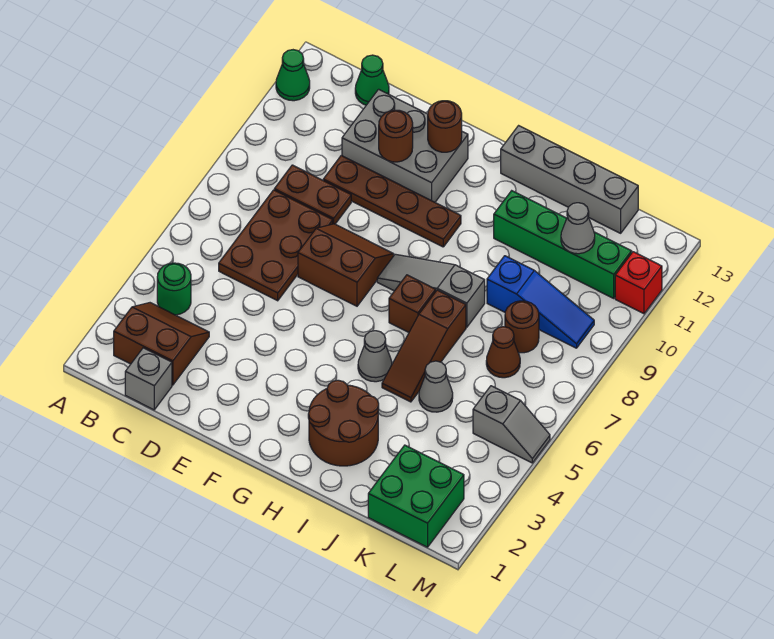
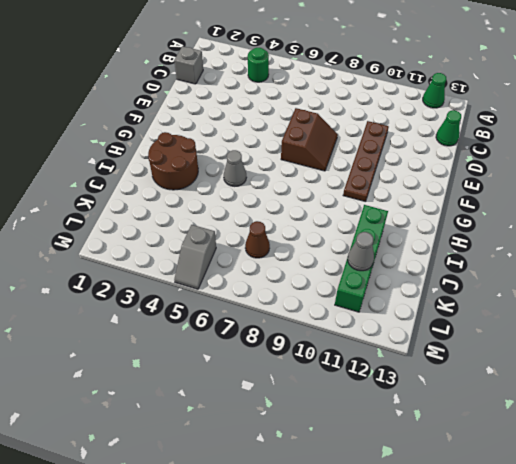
none -> brown slope B2:C3 level 1 top 2
none -> brown plate C6:D8 level 1
none -> brown plate C9:D9 level 1

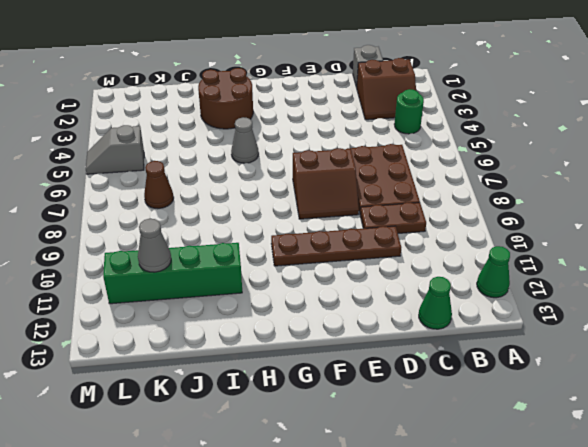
none -> grey brick D11:F12 level 1
none -> grey slope G8:I8 level 1 top I
none -> brown brick H7 level 1

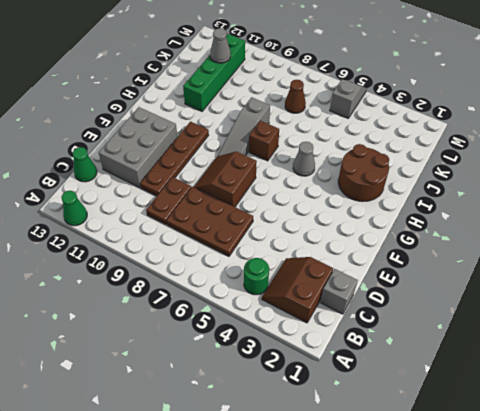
none -> grey brick H13:K13 level 1
none -> brown slope I5:I7 level 1 top 7
none -> grey cone J5 level 1

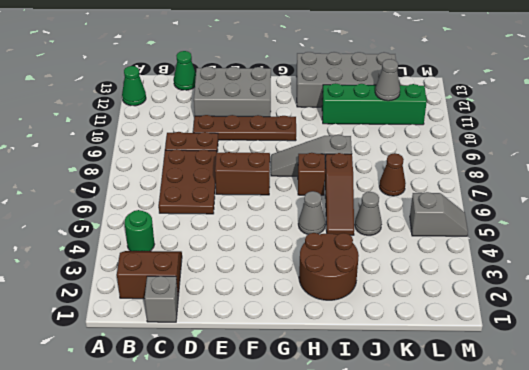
grey brick H12:K13 level 1 -> grey brick H13:K13 level 1
none -> blue slope J9:L9 level 1 top J
none -> green brick K1:L2 level 1
none -> brown round brick K8 level 1

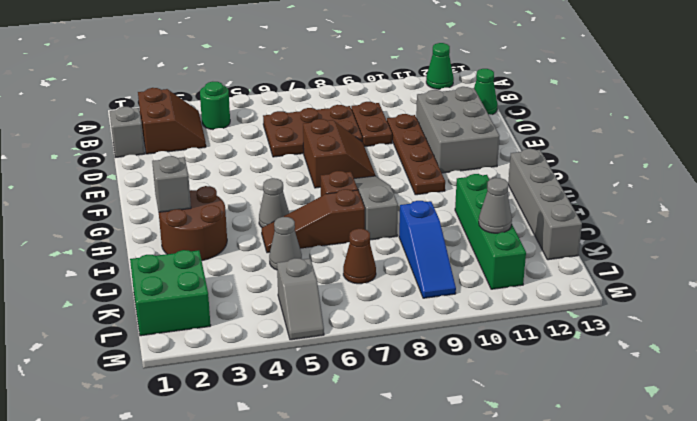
grey brick H2 level 2 -> none
none -> brown round brick K8 level 1
none -> red brick M11 level 1
none -> brown round brick E11 level 2

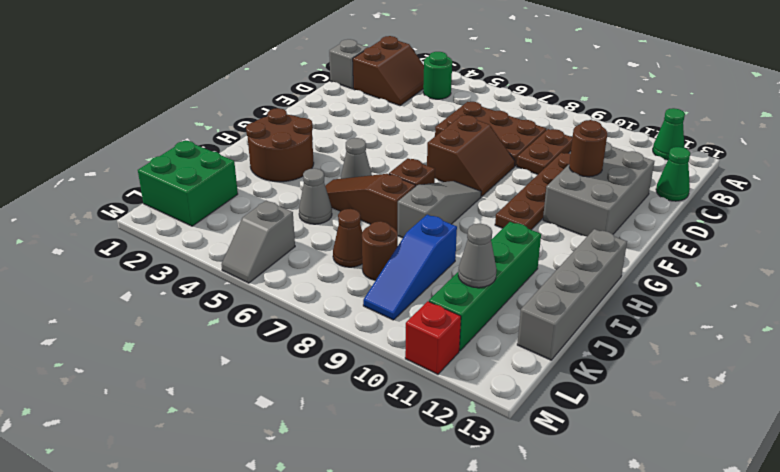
none -> brown round brick F12 level 2

